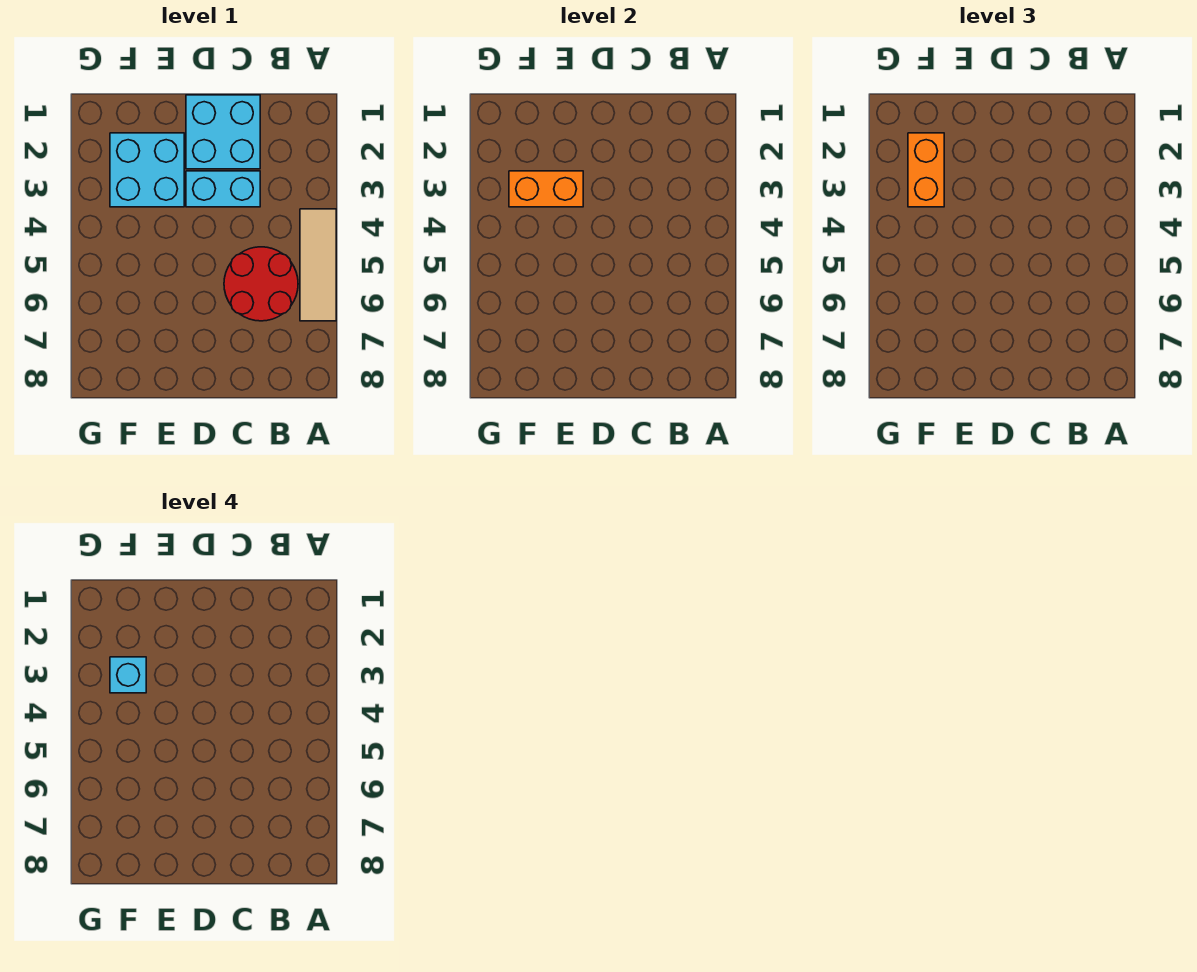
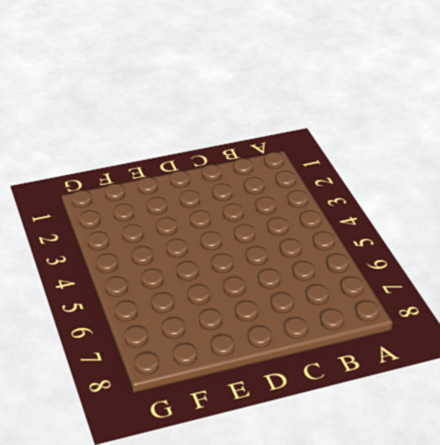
none -> tan tile A4:A6 level 1
none -> red round brick B5:C6 level 1

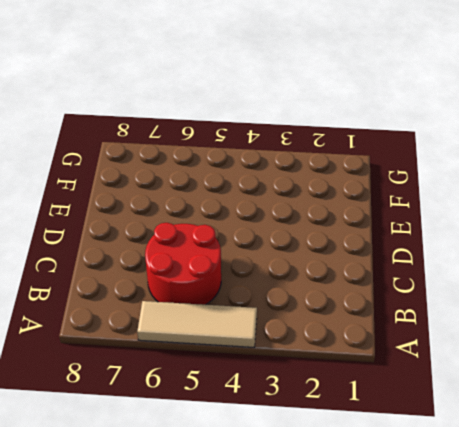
none -> cyan brick C1:D2 level 1
none -> cyan brick C3:D3 level 1

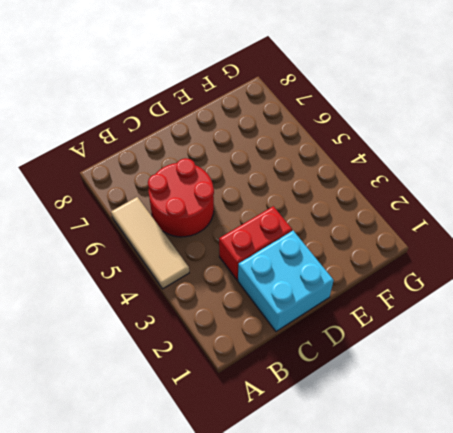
red brick C3:D3 level 1 -> cyan brick C3:D3 level 1
none -> cyan brick E2:F3 level 1
none -> orange brick E3:F3 level 2

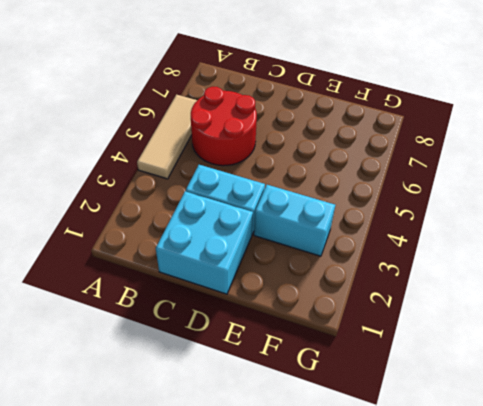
cyan brick E3:F3 level 1 -> cyan brick E2:F3 level 1
none -> orange brick E3:F3 level 2
none -> orange brick F2:F3 level 3

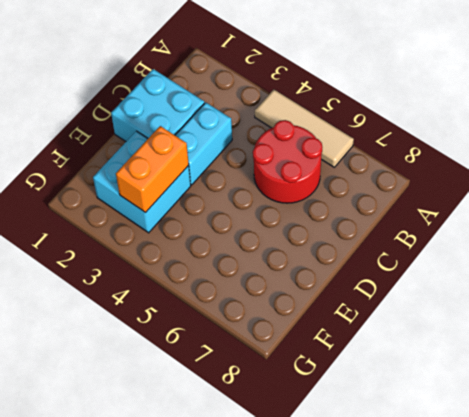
none -> orange brick F2:F3 level 3
none -> cyan brick F3 level 4

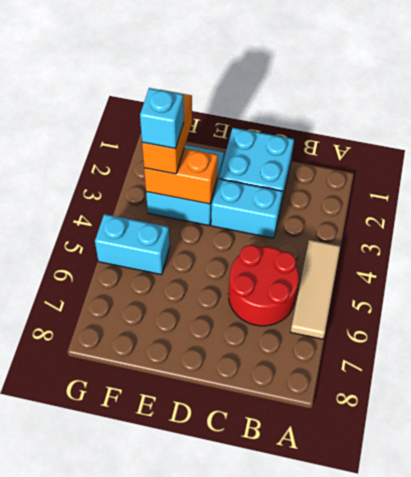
cyan brick F5:G5 level 1 -> none

